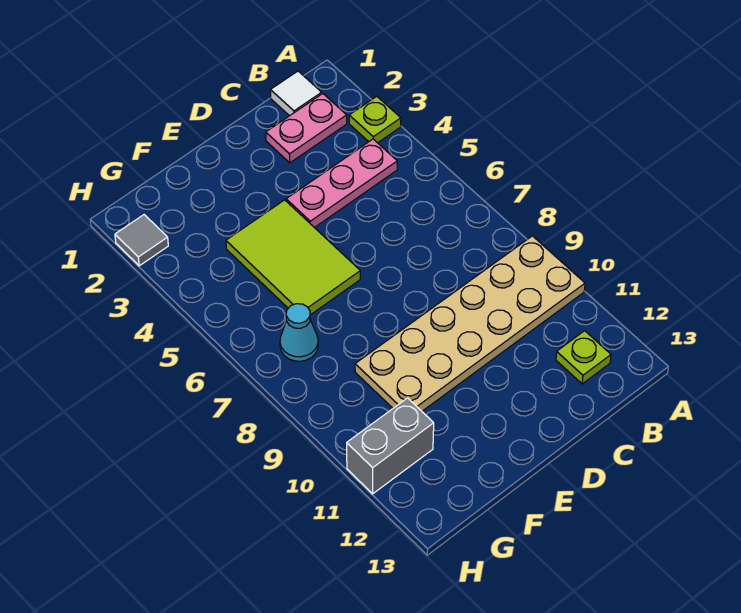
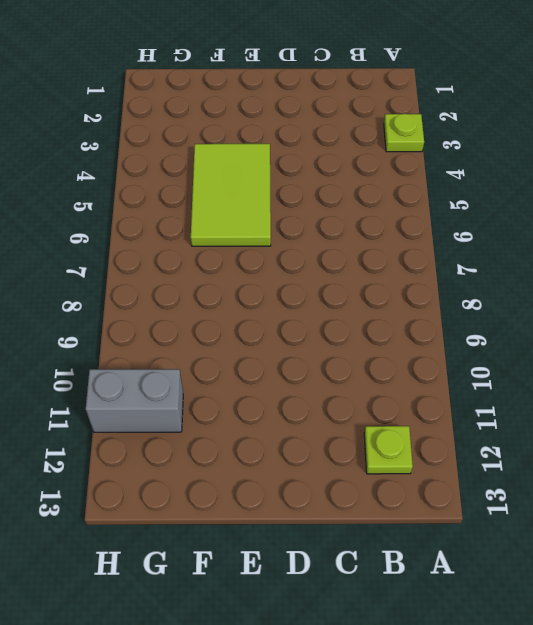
none -> tan plate A9:F10 level 1
none -> white tile B1 level 1

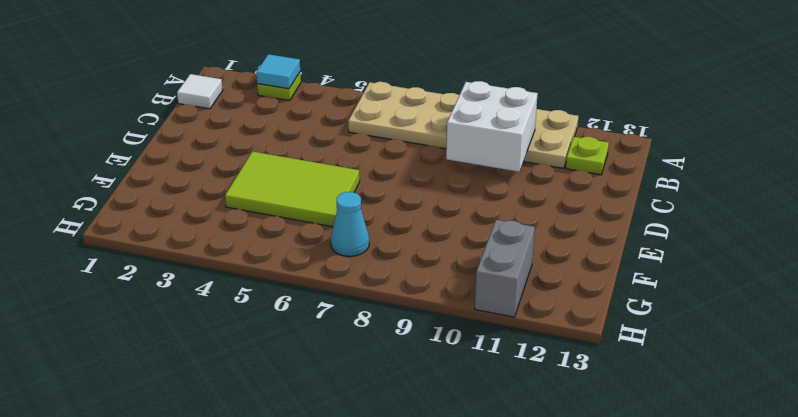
cyan tile A3 level 2 -> none
tan plate A6:B11 level 1 -> tan plate A9:F10 level 1
white brick B9:C10 level 2 -> none
none -> pink plate B2:C2 level 1
none -> pink plate B4:D4 level 1

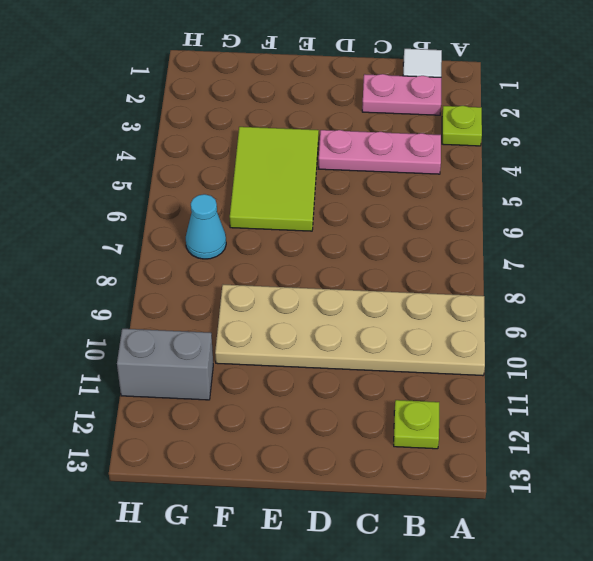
none -> grey tile H2 level 1

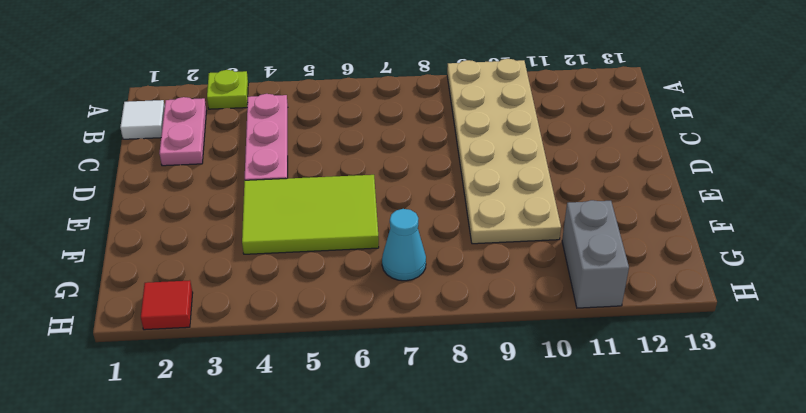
red tile H2 level 1 -> grey tile H2 level 1
none -> lime plate B12 level 1

